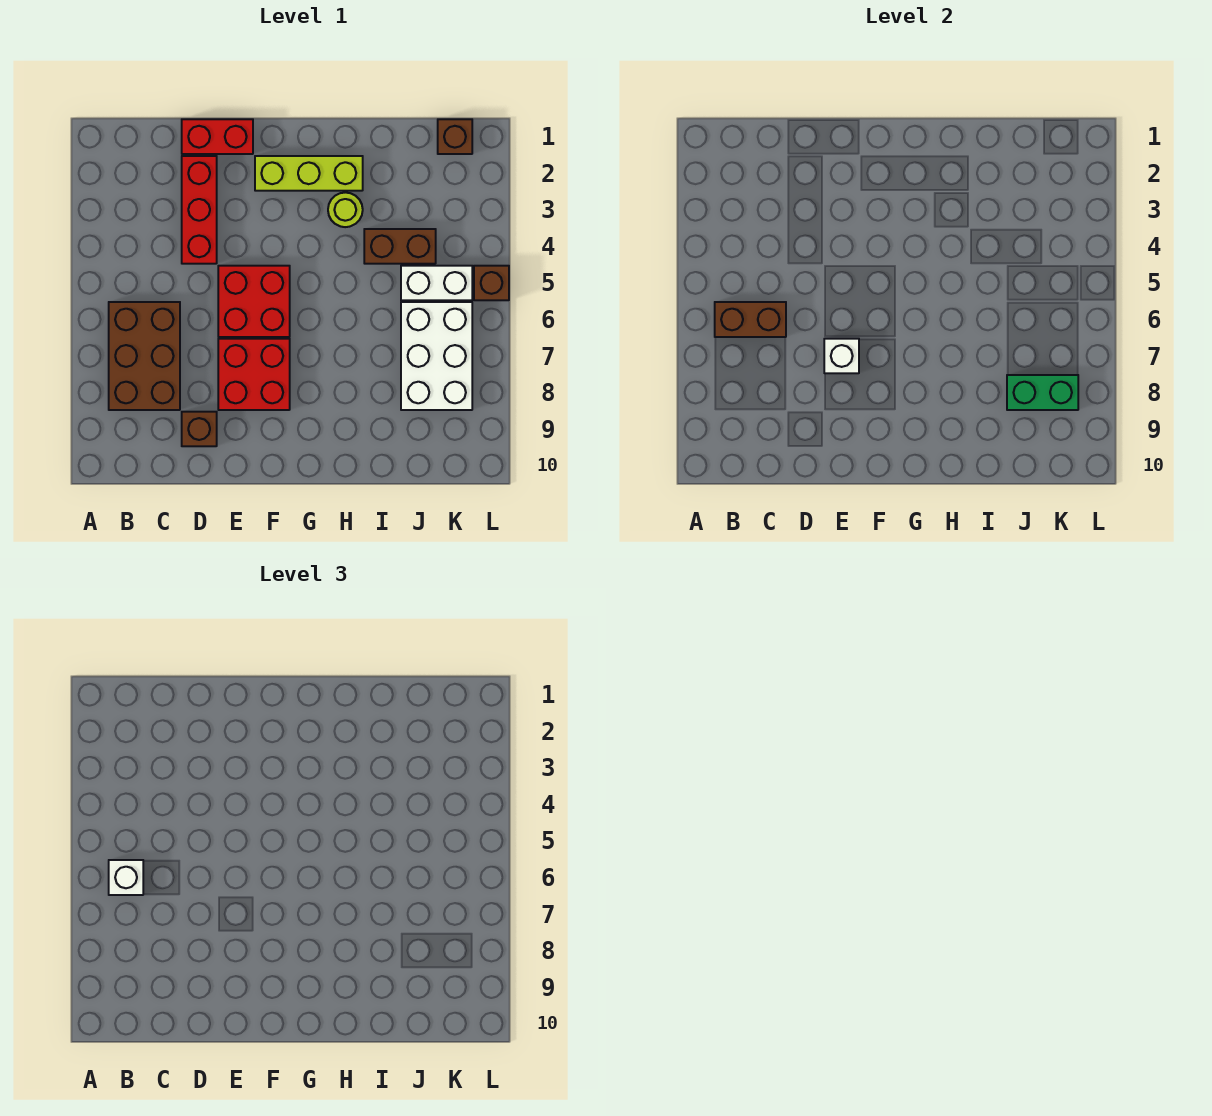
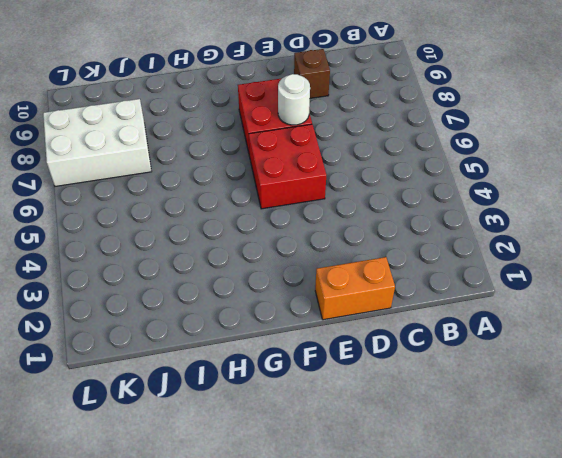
orange brick D1:E1 level 1 -> red brick D1:E1 level 1
white round brick E7 level 2 -> white brick E7 level 2
white brick J7:L8 level 1 -> white brick J6:K8 level 1
none -> brown brick B6:C8 level 1
none -> red brick D2:D4 level 1
none -> lime brick F2:H2 level 1

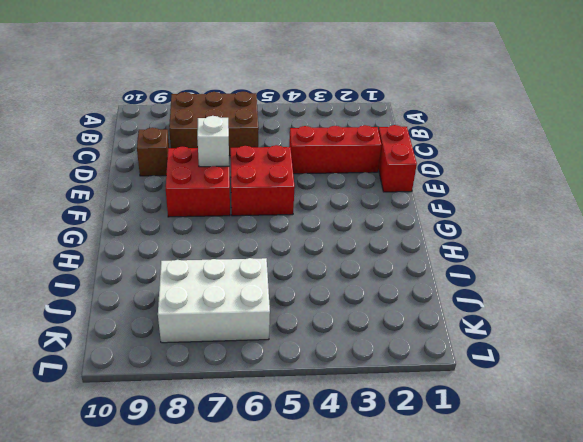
none -> lime brick F2:H2 level 1
none -> lime round brick H3 level 1
none -> brown brick I4:J4 level 1

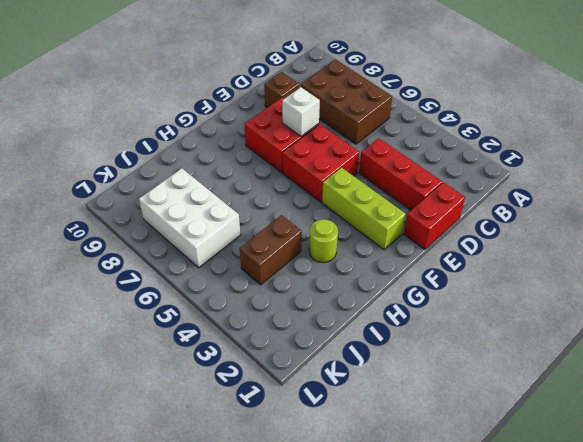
lime brick F2:F4 level 1 -> lime brick F2:H2 level 1
none -> white brick J5:K5 level 1
none -> brown brick K1 level 1
none -> brown brick L5 level 1

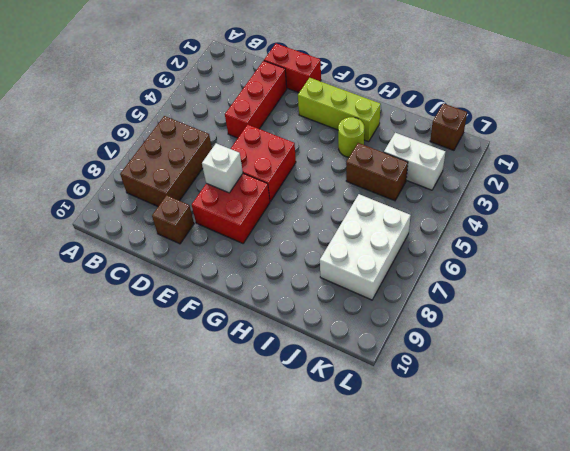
white brick J3:K3 level 1 -> white brick J5:K5 level 1
none -> brown brick L5 level 1
none -> brown brick B6:C6 level 2
none -> green brick J8:K8 level 2

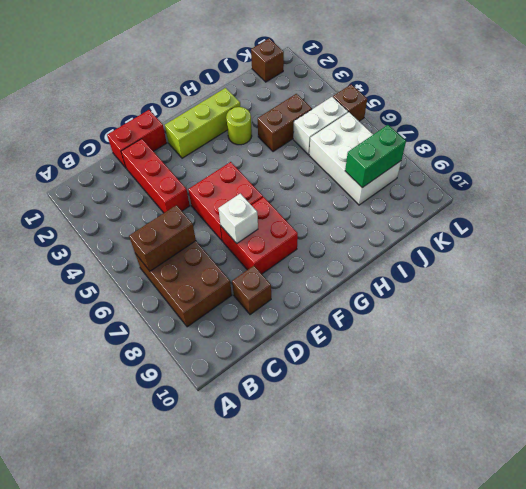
none -> white brick B6 level 3

